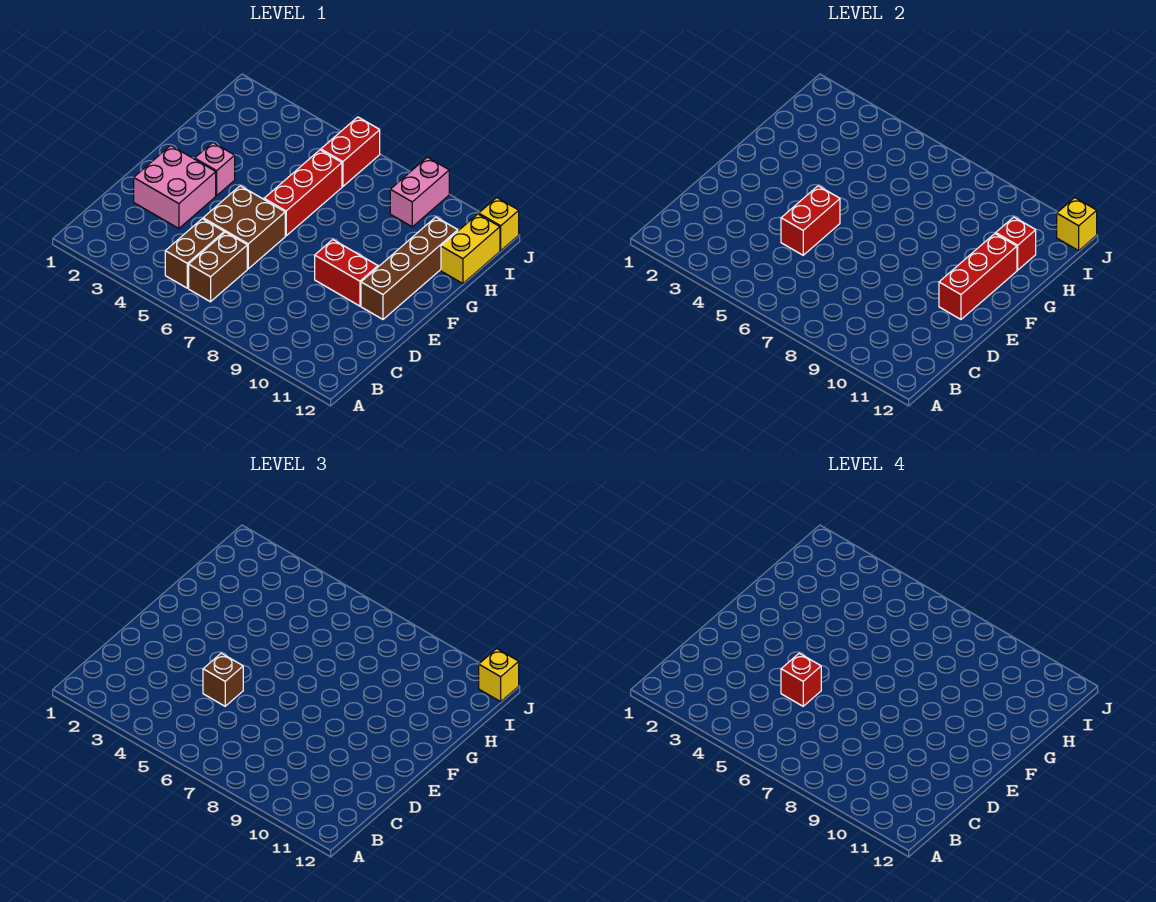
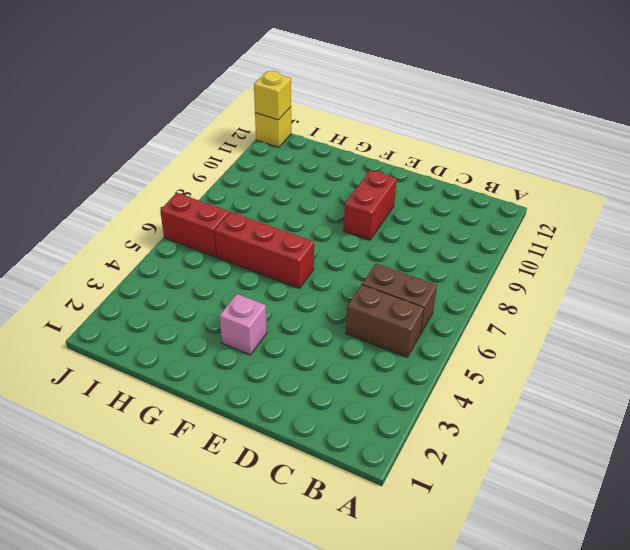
none -> pink brick D2:E3 level 1
none -> brown brick D5:E6 level 1
none -> brown brick E11:H11 level 1

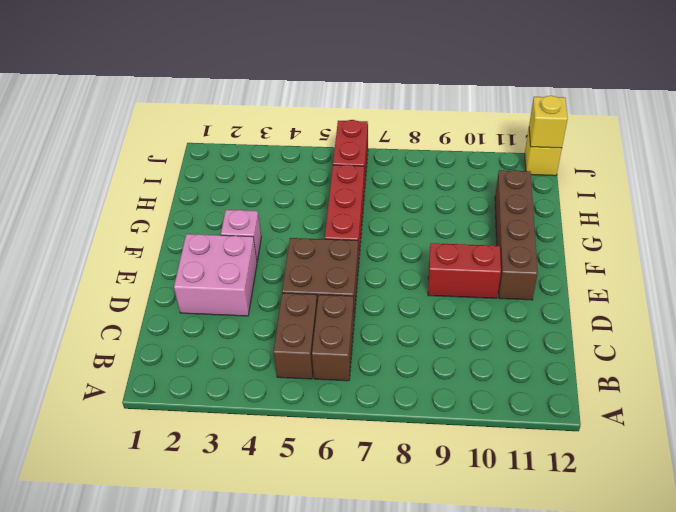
none -> yellow brick H12:I12 level 1
none -> pink brick I9:J9 level 1
none -> red brick D5:E5 level 2

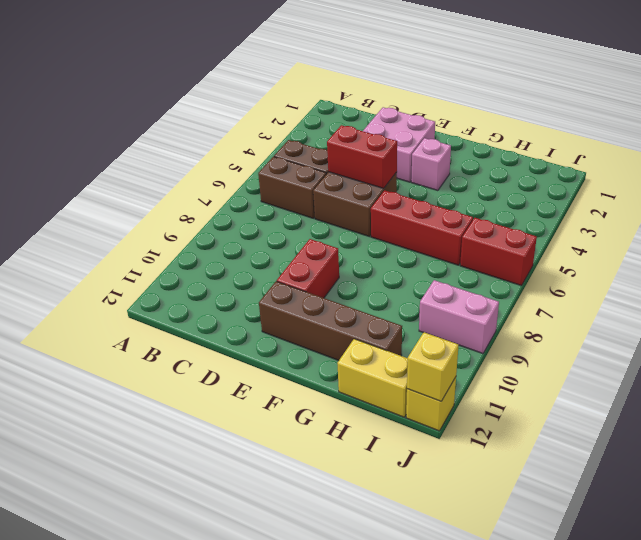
none -> red brick E11:G11 level 2
none -> red brick H11 level 2
none -> brown brick D5 level 3

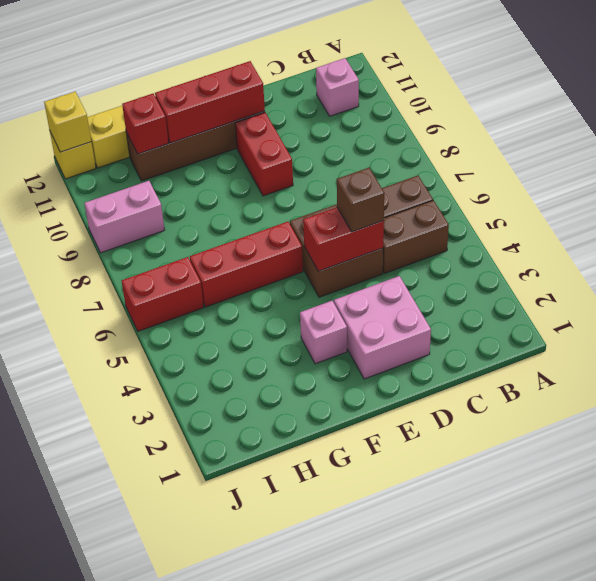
pink brick B11 level 1 -> none
none -> yellow brick J12 level 3
none -> red brick D5 level 4

